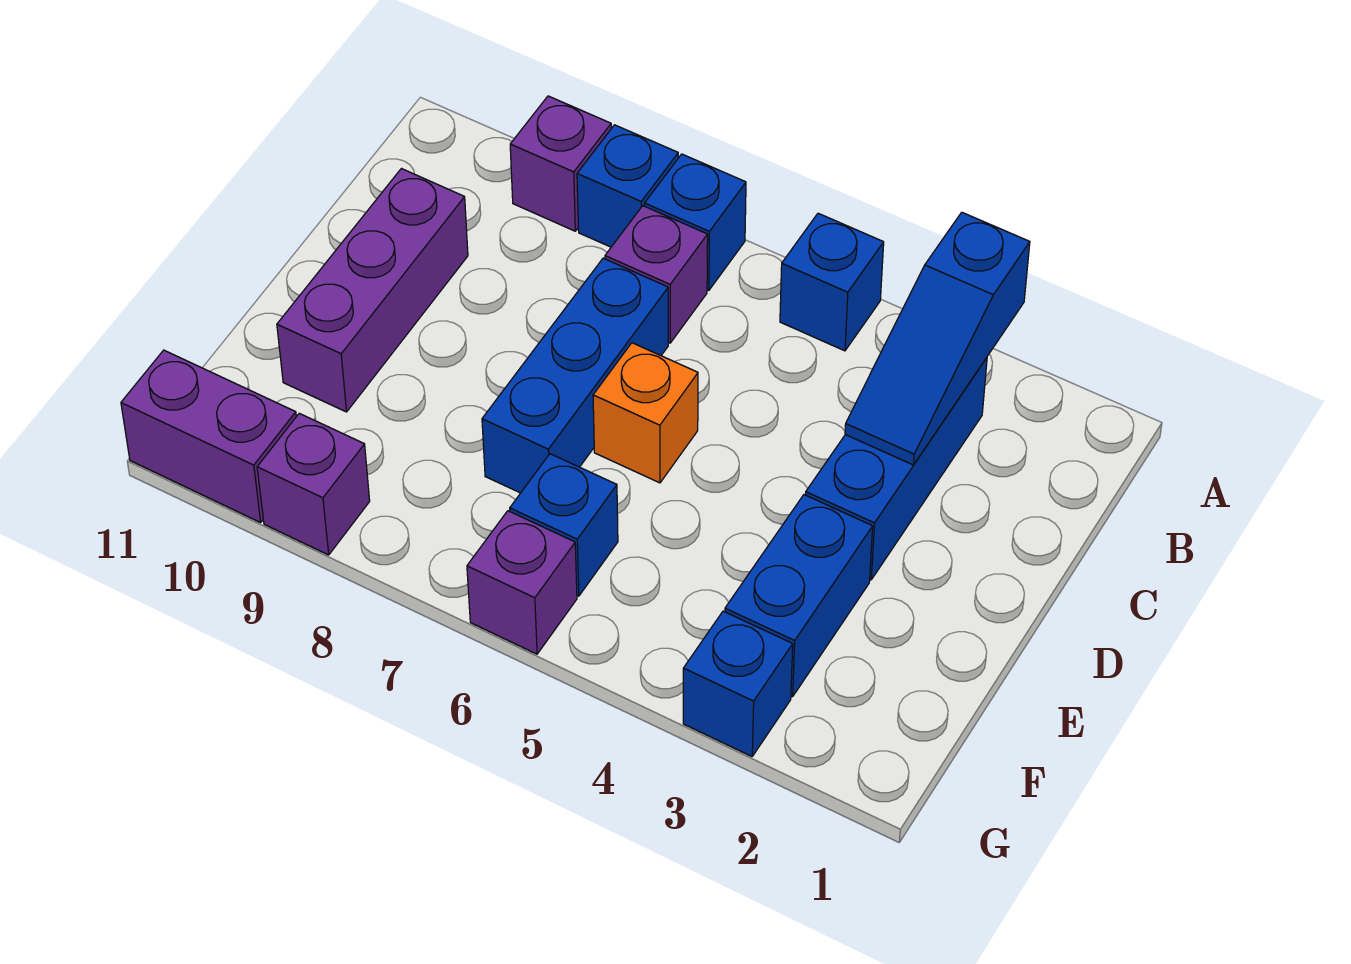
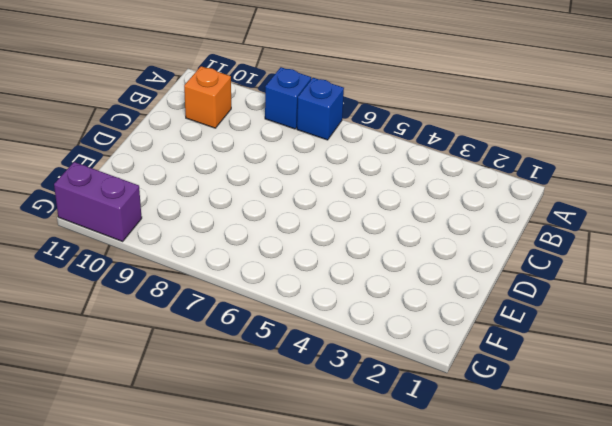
orange brick B10 level 1 -> orange brick D6 level 1
none -> blue brick A5 level 1
none -> purple brick A9 level 1
none -> blue brick B3:D3 level 1

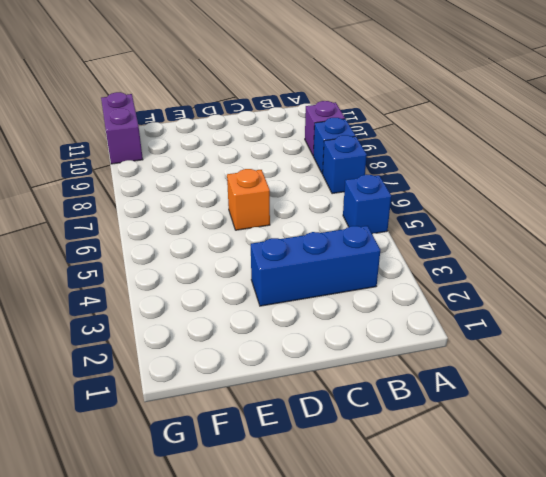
none -> purple brick B7 level 1
none -> blue brick C7:E7 level 1
none -> purple brick C10:E10 level 1

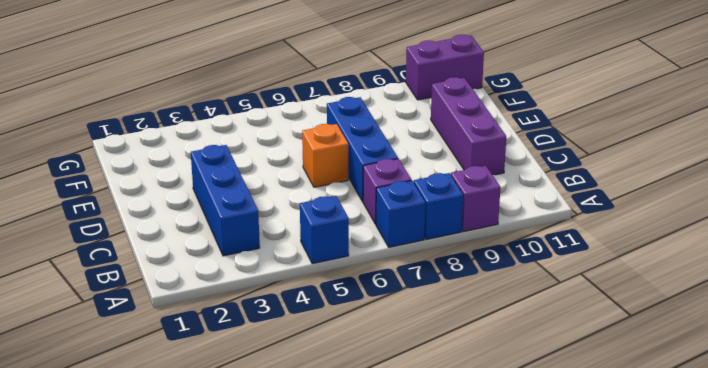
none -> blue brick E3:F3 level 1
none -> blue brick F6 level 1
none -> blue brick G3 level 1

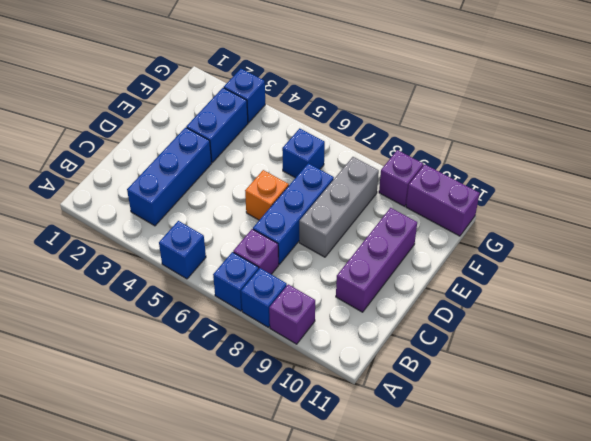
grey brick D8:F8 level 1 -> none
none -> purple brick G6 level 1
none -> blue slope A3:C3 level 2 top A

